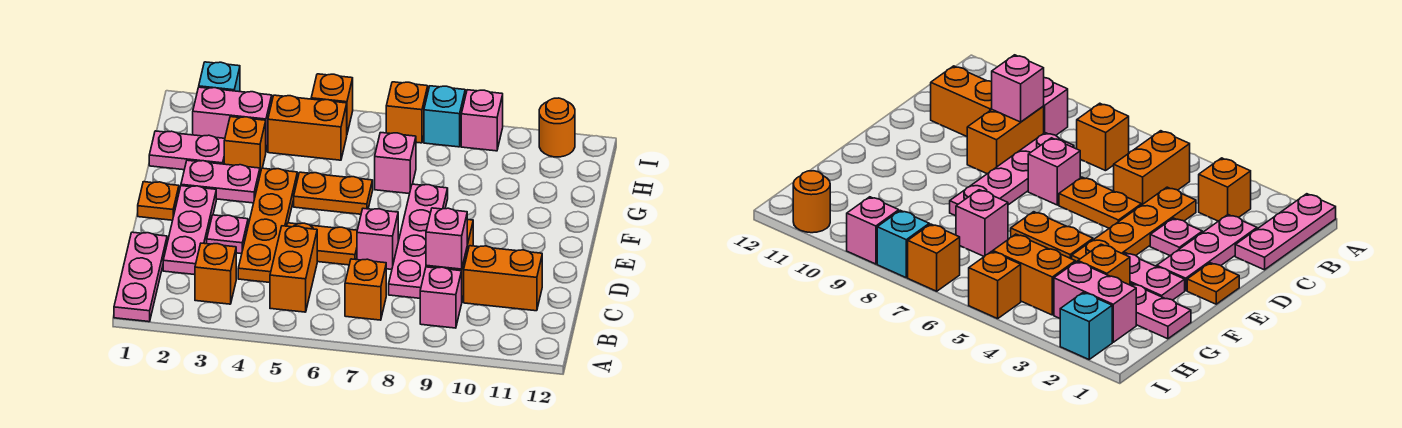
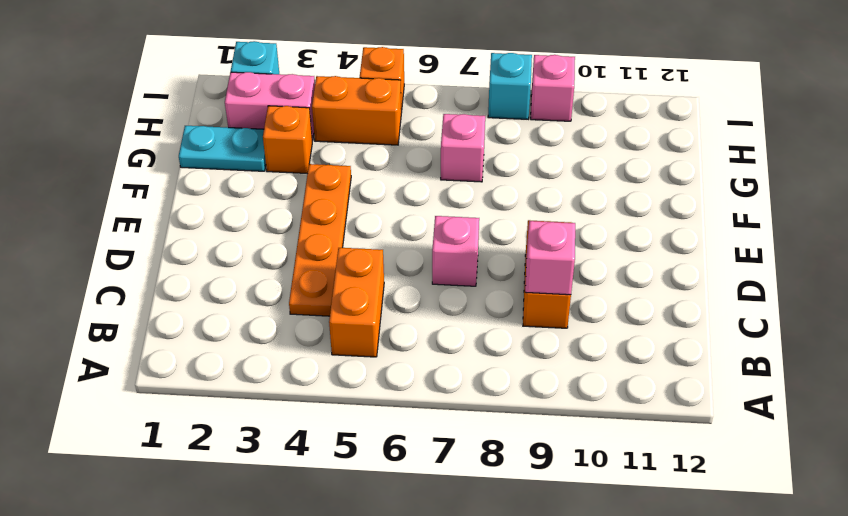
cyan plate G1:G2 level 1 -> pink plate G1:G2 level 1
none -> pink plate A1:C1 level 1
none -> orange brick B3 level 1
none -> orange brick B7 level 1

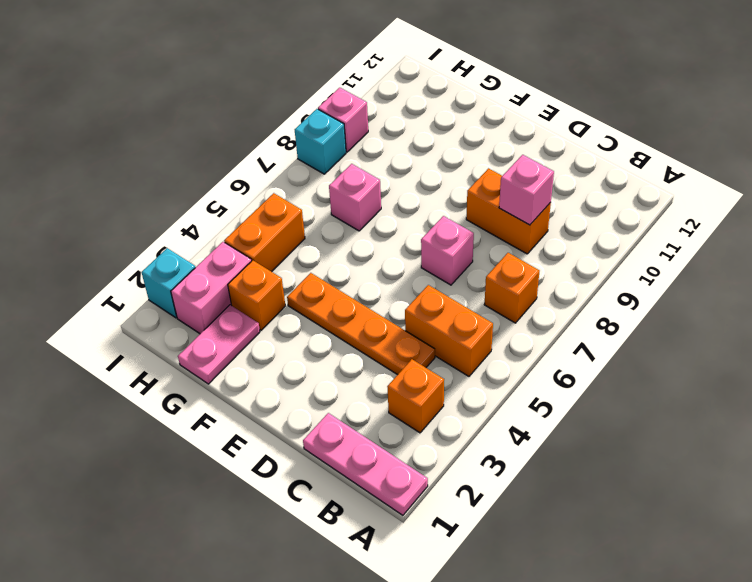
none -> pink brick B9 level 1
none -> pink plate C2:E2 level 1
none -> pink plate C8:F8 level 1

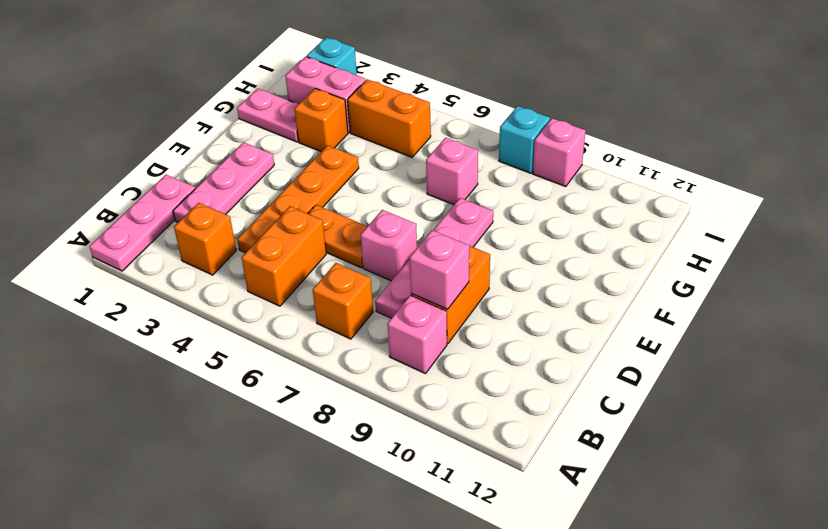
none -> orange brick C10:C11 level 1
none -> pink plate D3 level 1
none -> orange plate E1 level 1

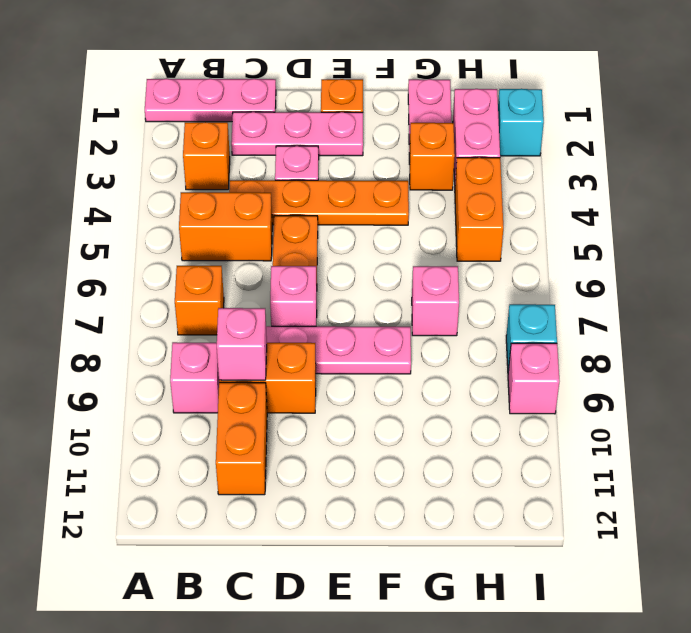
none -> pink plate F2:F3 level 1
none -> orange plate F5:F6 level 1
none -> orange brick I5 level 1

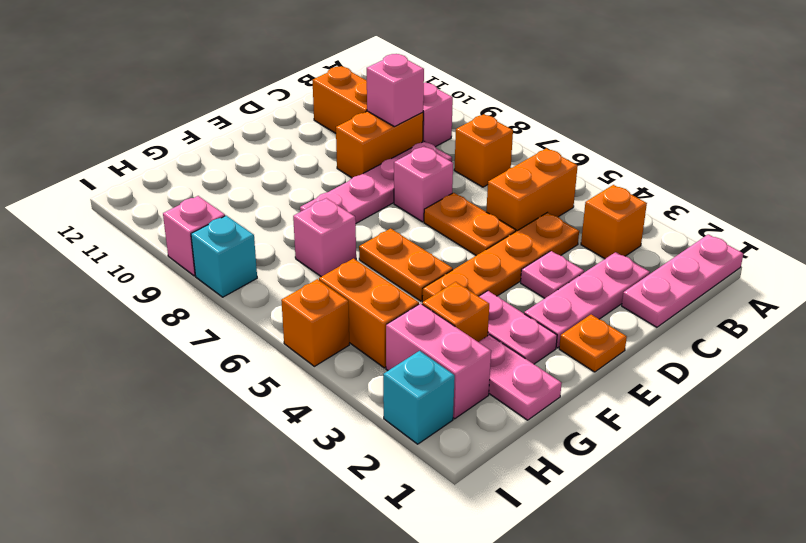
none -> orange brick I7 level 1
none -> orange round brick I11 level 1

